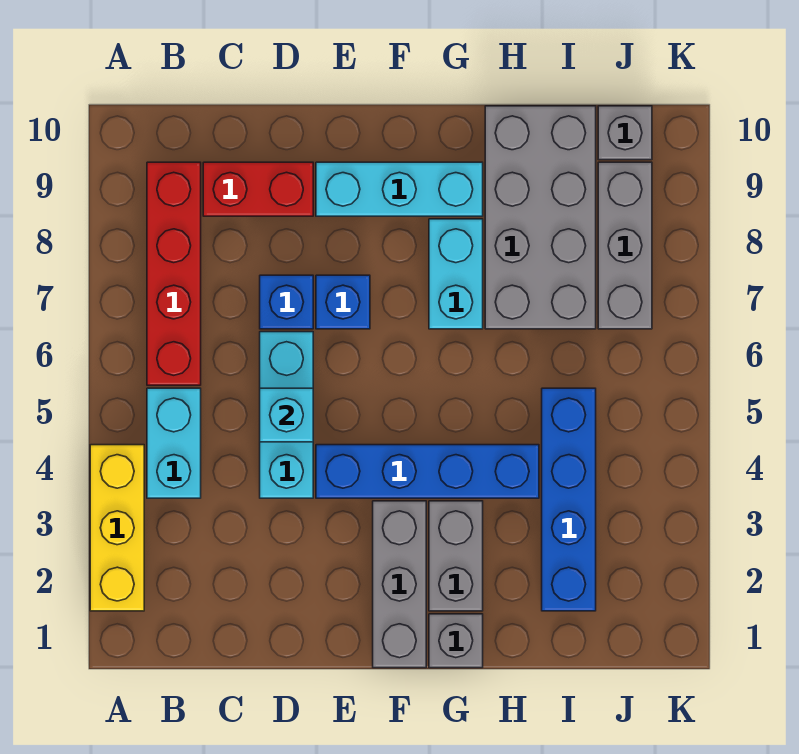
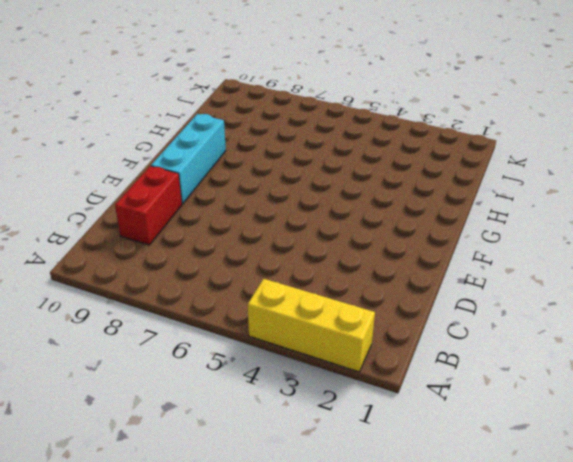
none -> cyan brick B4:B5 level 1
none -> red brick B6:B9 level 1
none -> cyan brick D4:D6 level 1

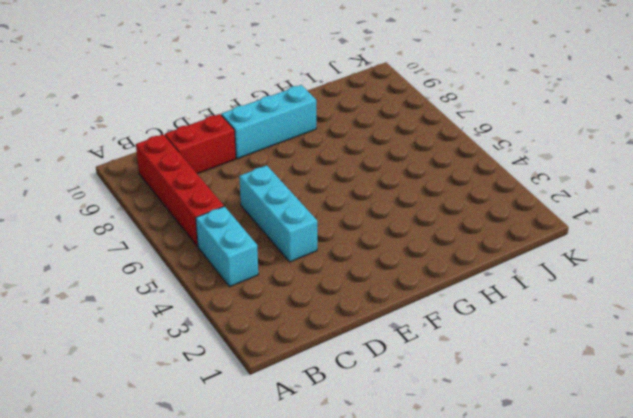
none -> yellow brick A2:A4 level 1
none -> blue brick D7 level 1
none -> blue brick E4:H4 level 1

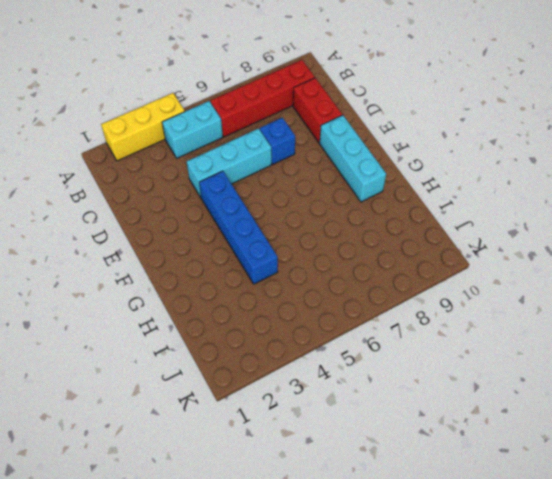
none -> blue brick E7 level 1
none -> grey brick F1:F3 level 1
none -> grey brick G1 level 1

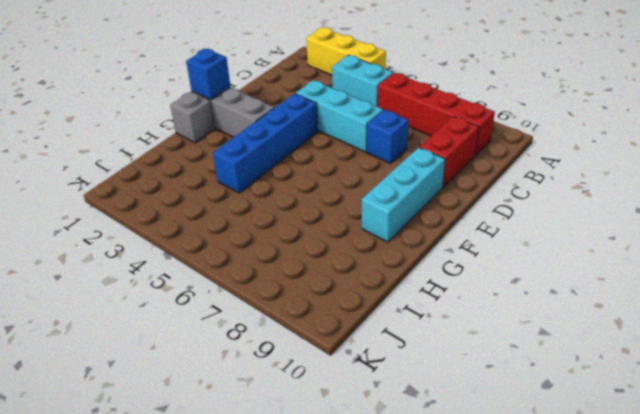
blue brick F1 level 2 -> blue brick E7 level 1
none -> grey brick G2:G3 level 1
none -> cyan brick G7:G8 level 1
none -> grey brick H7:I10 level 1

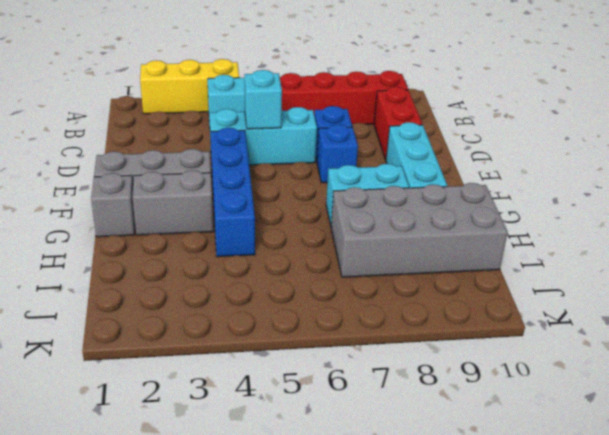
none -> blue brick I2:I5 level 1
none -> grey brick J7:J9 level 1
none -> grey brick J10 level 1

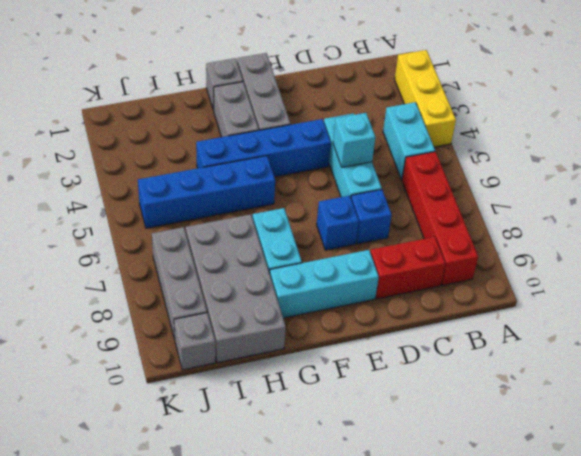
blue brick G5:J5 level 1 -> blue brick I2:I5 level 1

